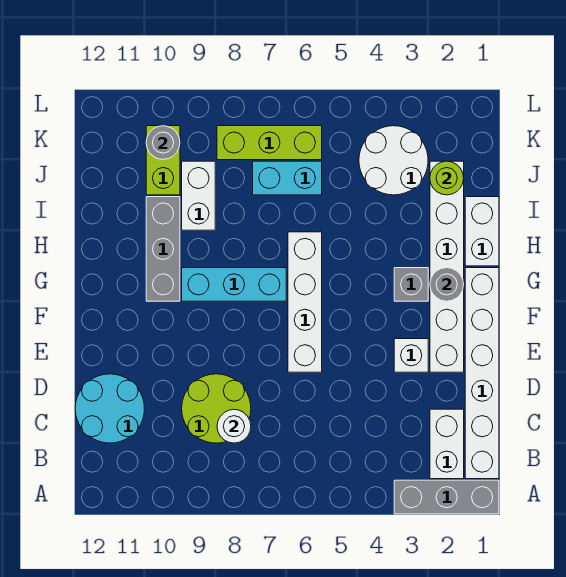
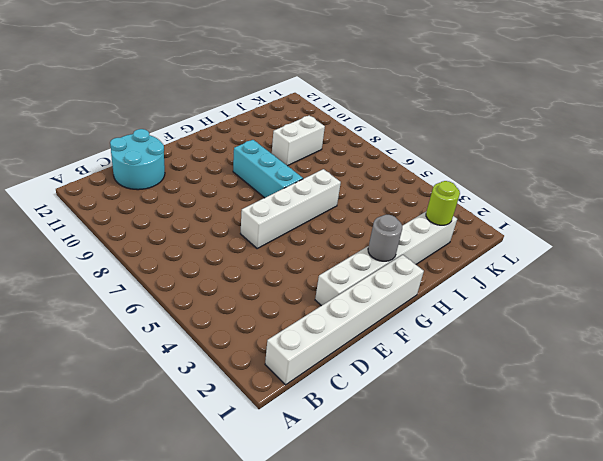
none -> grey brick A1:A3 level 1
none -> white brick B2:C2 level 1
none -> lime round brick C8:D9 level 1

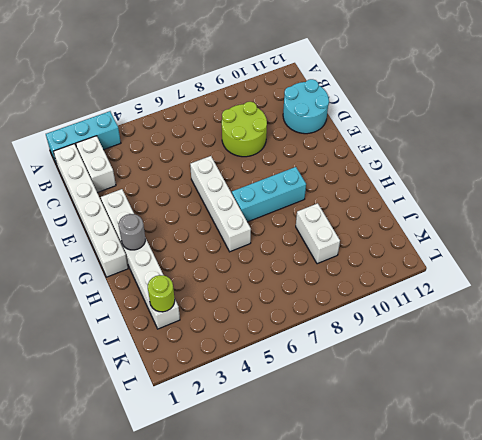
cyan brick A1:A3 level 1 -> grey brick A1:A3 level 1
none -> white brick E3 level 1
none -> grey brick G3 level 1
none -> grey brick G10:I10 level 1

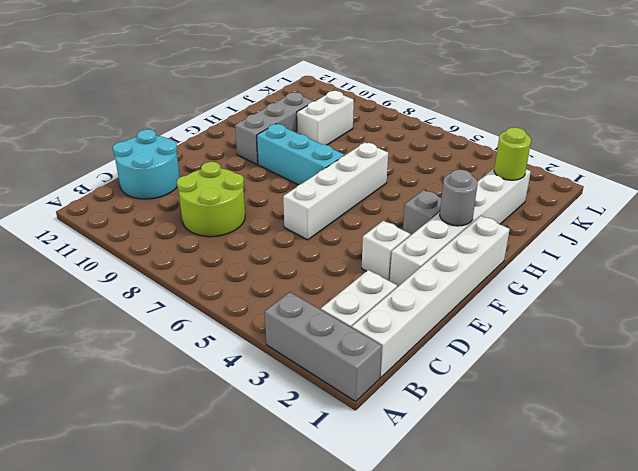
none -> white brick H1:I1 level 1
none -> white round brick J3:K4 level 1
none -> cyan brick J6:J7 level 1

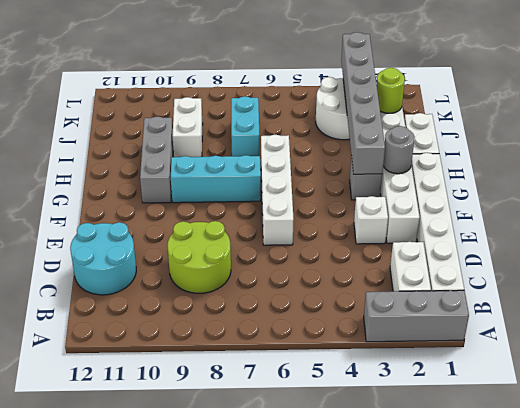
grey brick G3:L3 level 2 -> none
cyan brick I7:J7 level 1 -> cyan brick J6:J7 level 1
none -> lime brick J10:K10 level 1
none -> lime brick K6:K8 level 1
none -> white round brick C8 level 2

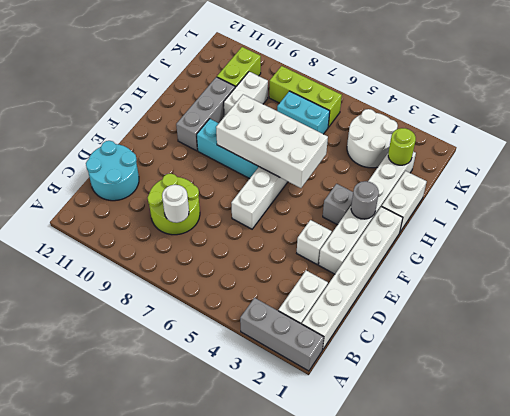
white brick G5:H8 level 2 -> none
none -> grey round brick K10 level 2

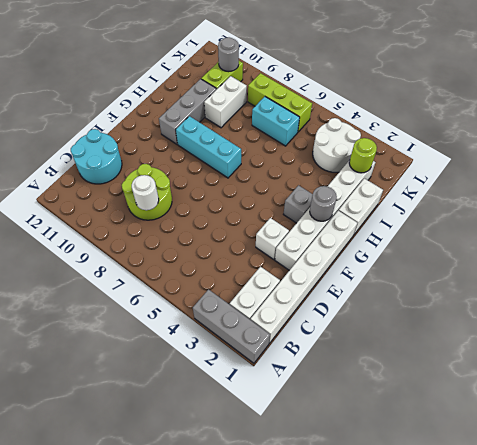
none -> white brick E6:H6 level 1

